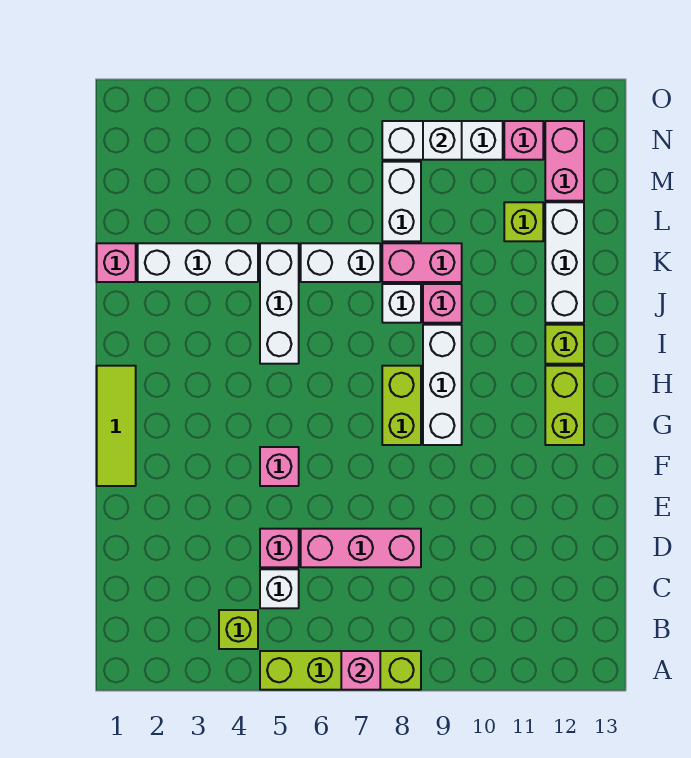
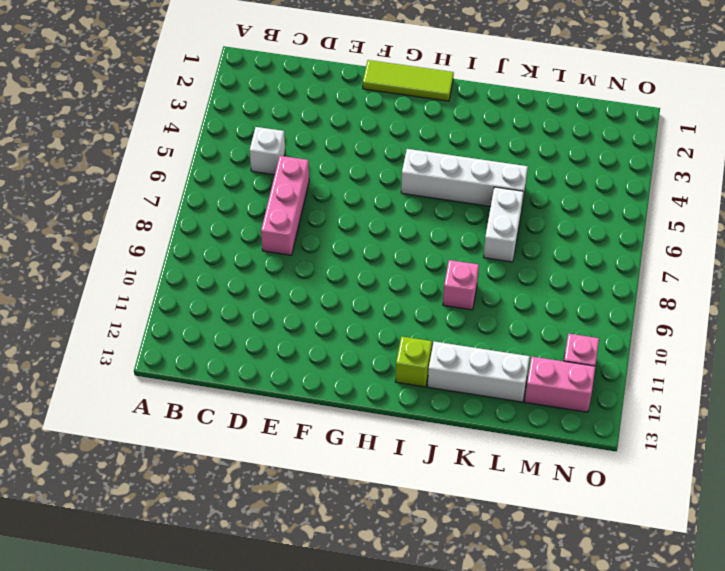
white brick H5:K5 level 1 -> white brick I5:K5 level 1
none -> lime brick A5:A8 level 1
none -> lime brick B4 level 1
none -> pink brick D5 level 1

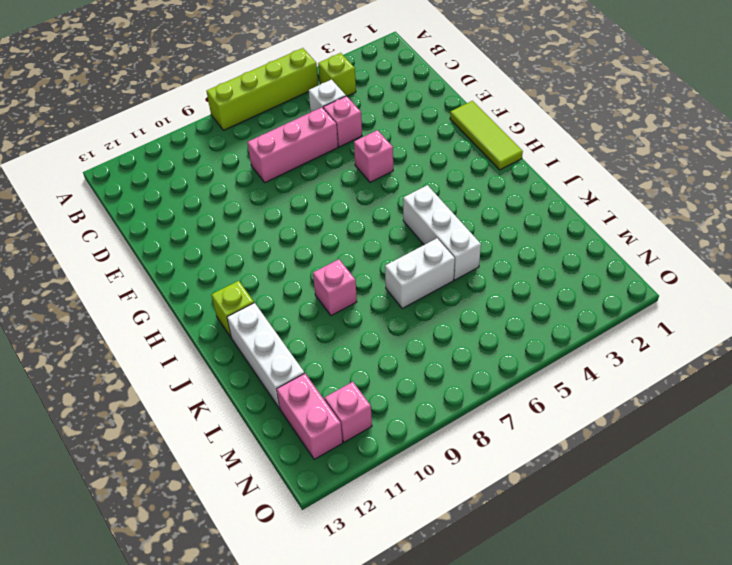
none -> lime brick G8:H8 level 1
none -> white brick G9:I9 level 1
none -> lime brick G12:H12 level 1

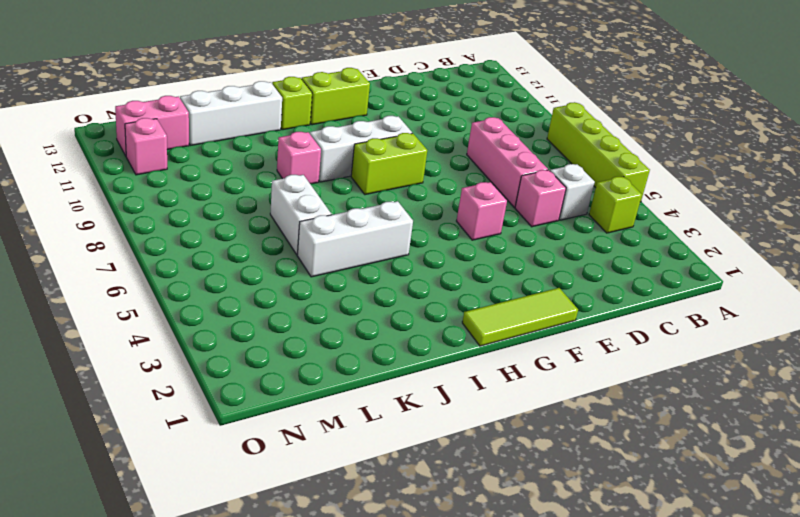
none -> white brick J8 level 1
none -> pink brick K1 level 1
none -> white brick K2:K4 level 1

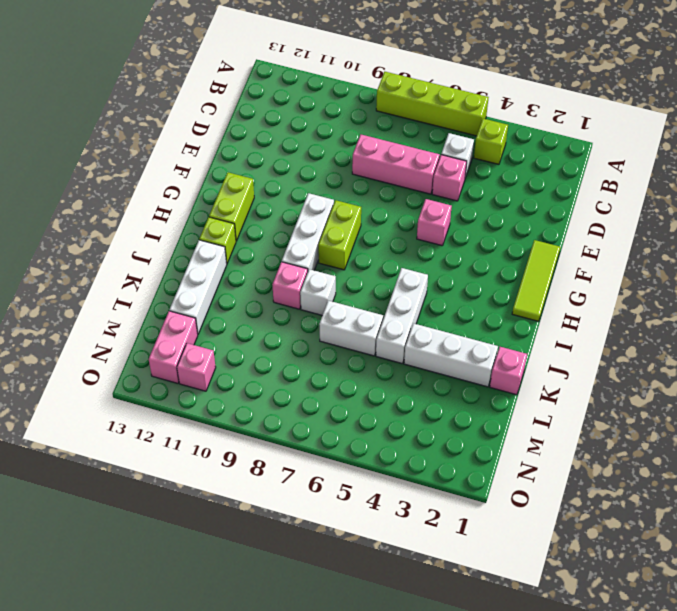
none -> pink brick K8:K9 level 1
none -> white brick L8:M8 level 1
none -> lime brick L11 level 1

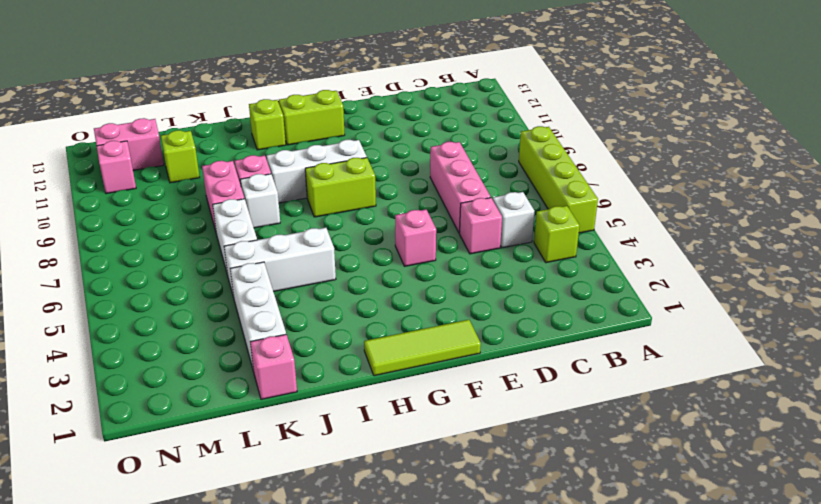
none -> white brick J12:L12 level 1
none -> white brick L8:M8 level 1
none -> white brick N8:N10 level 1

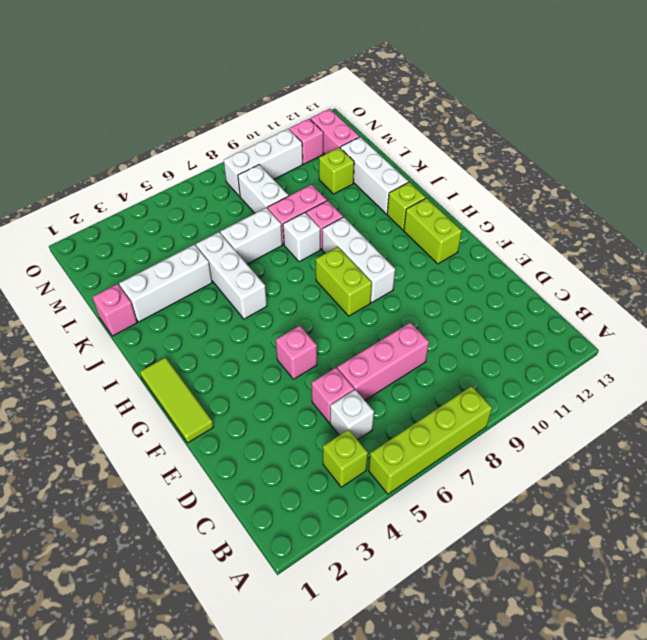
none -> pink brick A7 level 2
none -> white brick N9 level 2

